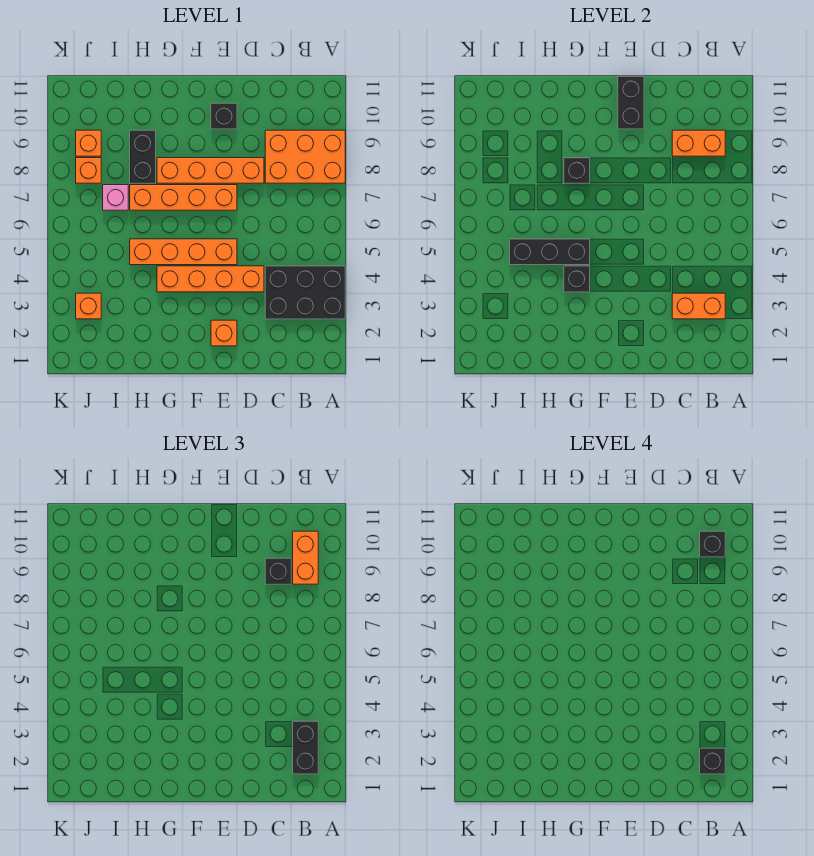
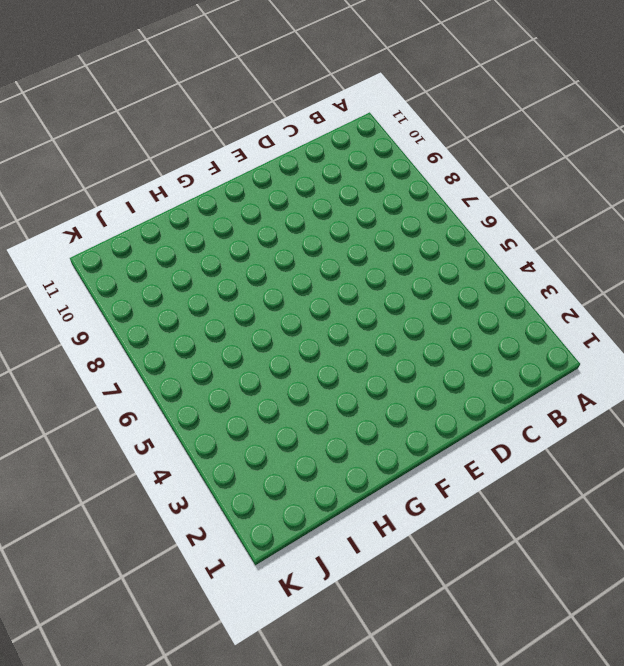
none -> black brick A3:C4 level 1
none -> orange brick A8:C9 level 1
none -> orange brick D4:G4 level 1

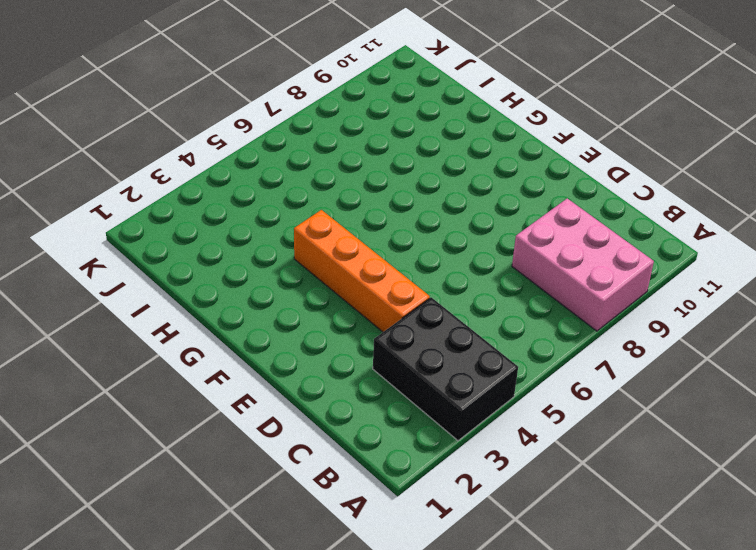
pink brick A8:C9 level 1 -> orange brick A8:C9 level 1
none -> orange brick D8:G8 level 1
none -> orange brick E2 level 1
none -> orange brick E5:H5 level 1

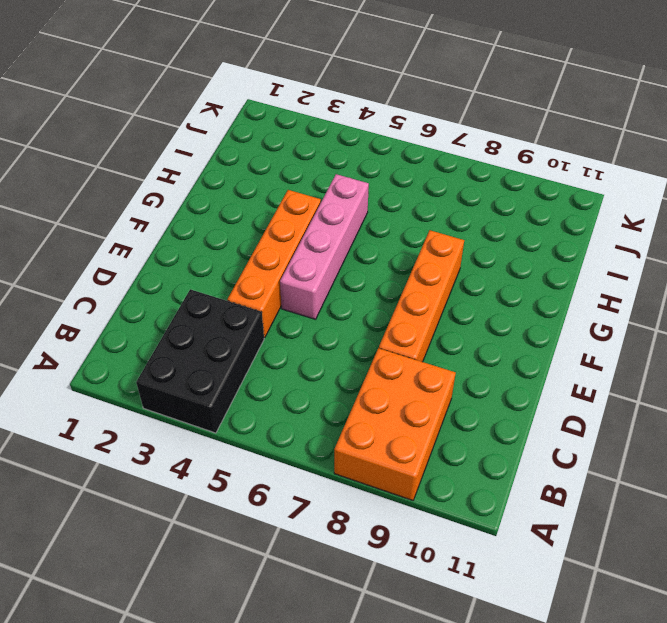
pink brick E5:H5 level 1 -> orange brick E5:H5 level 1
none -> orange brick E2 level 1
none -> orange brick E7:H7 level 1
none -> black brick E10 level 1

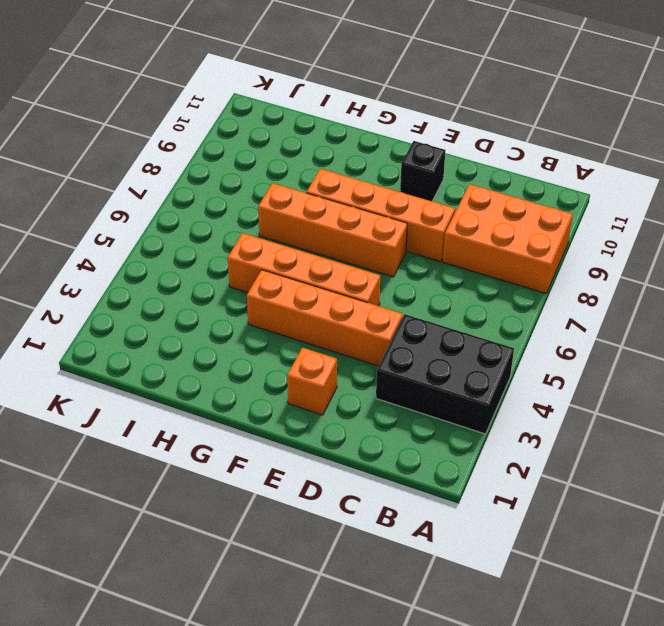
none -> black brick H8:H9 level 1
none -> pink brick I7 level 1
none -> orange brick J3 level 1

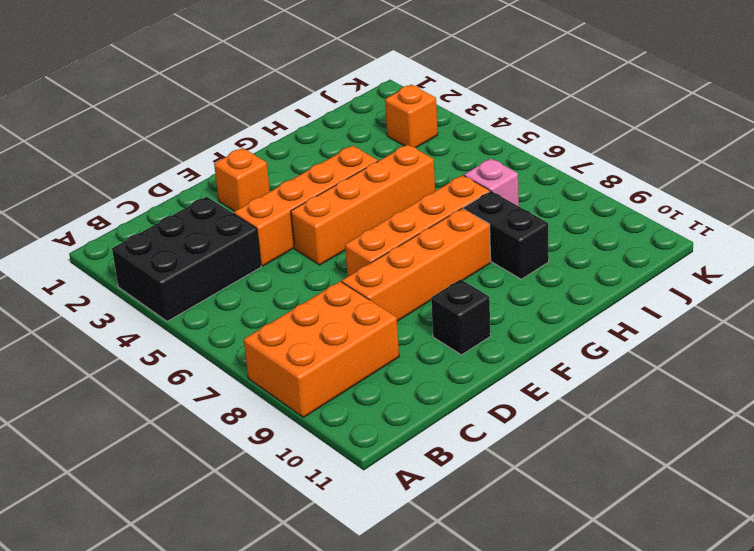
none -> orange brick J8 level 1
none -> orange brick J9 level 1
none -> orange brick B3:C3 level 2

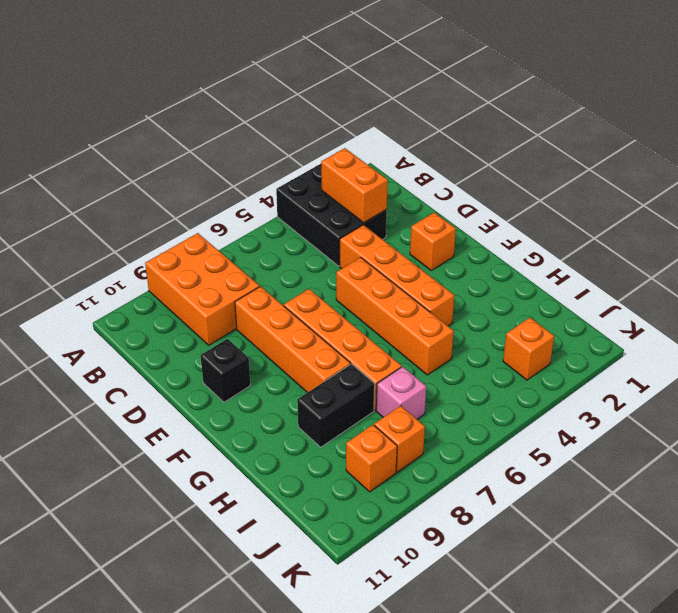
none -> orange brick B9:C9 level 2
none -> black brick E10:E11 level 2
none -> black brick G4 level 2

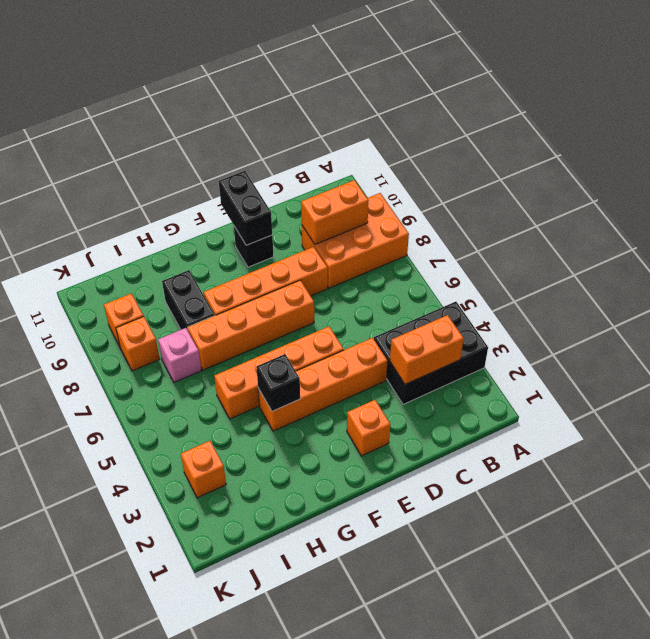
none -> black brick G5:I5 level 2
none -> black brick G8 level 2
none -> black brick B2:B3 level 3

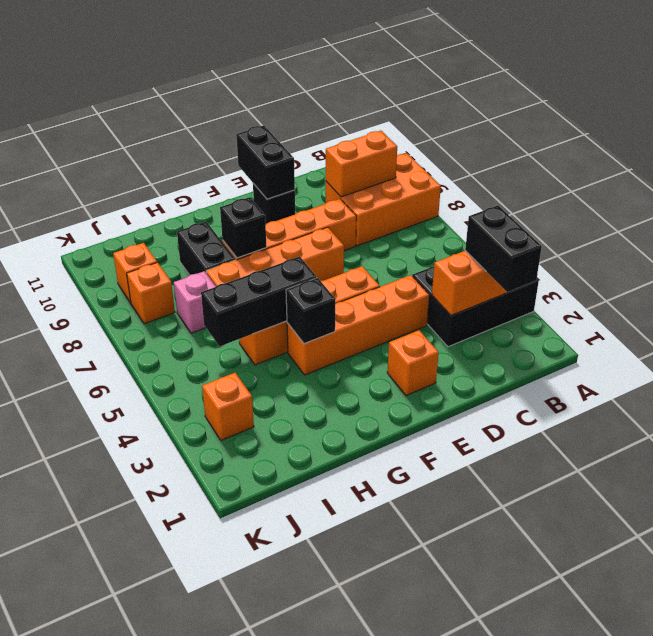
none -> orange brick B9:B10 level 3
none -> black brick C9 level 3
none -> black brick B2 level 4

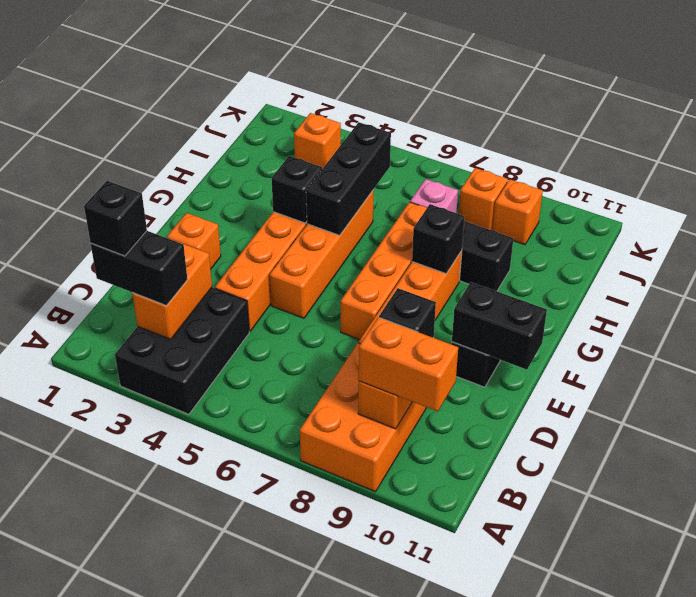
none -> black brick B10 level 4

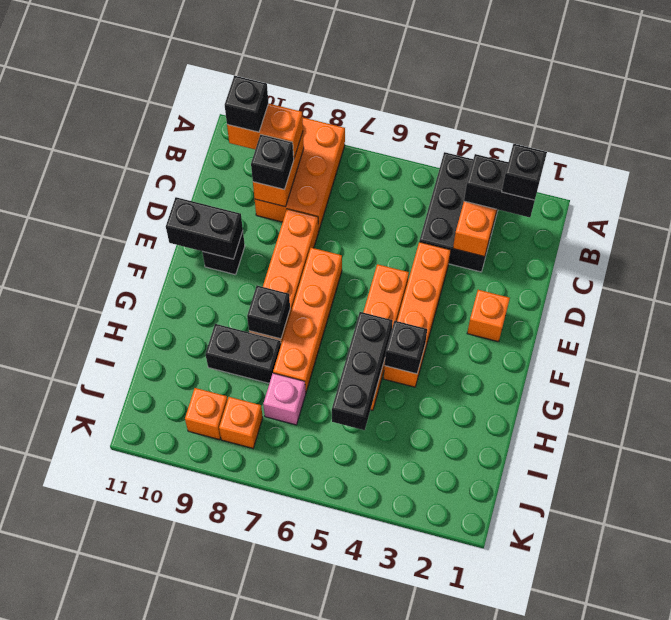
none -> orange brick J3 level 1

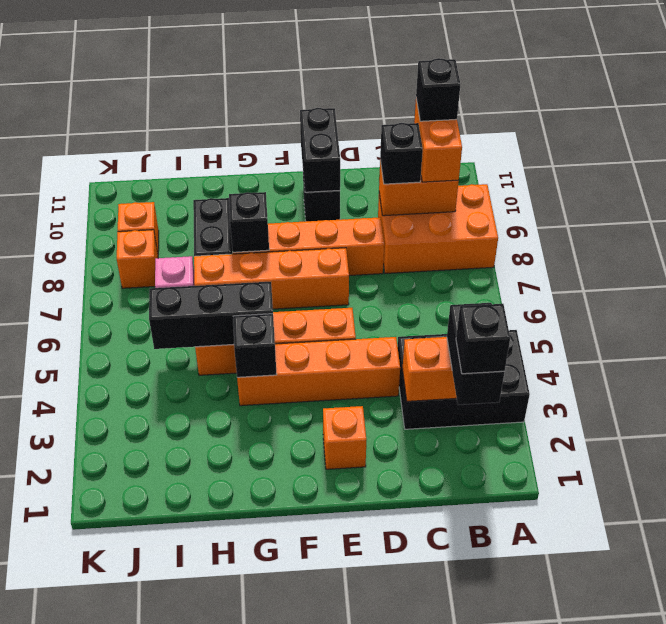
none -> orange brick J3 level 1

